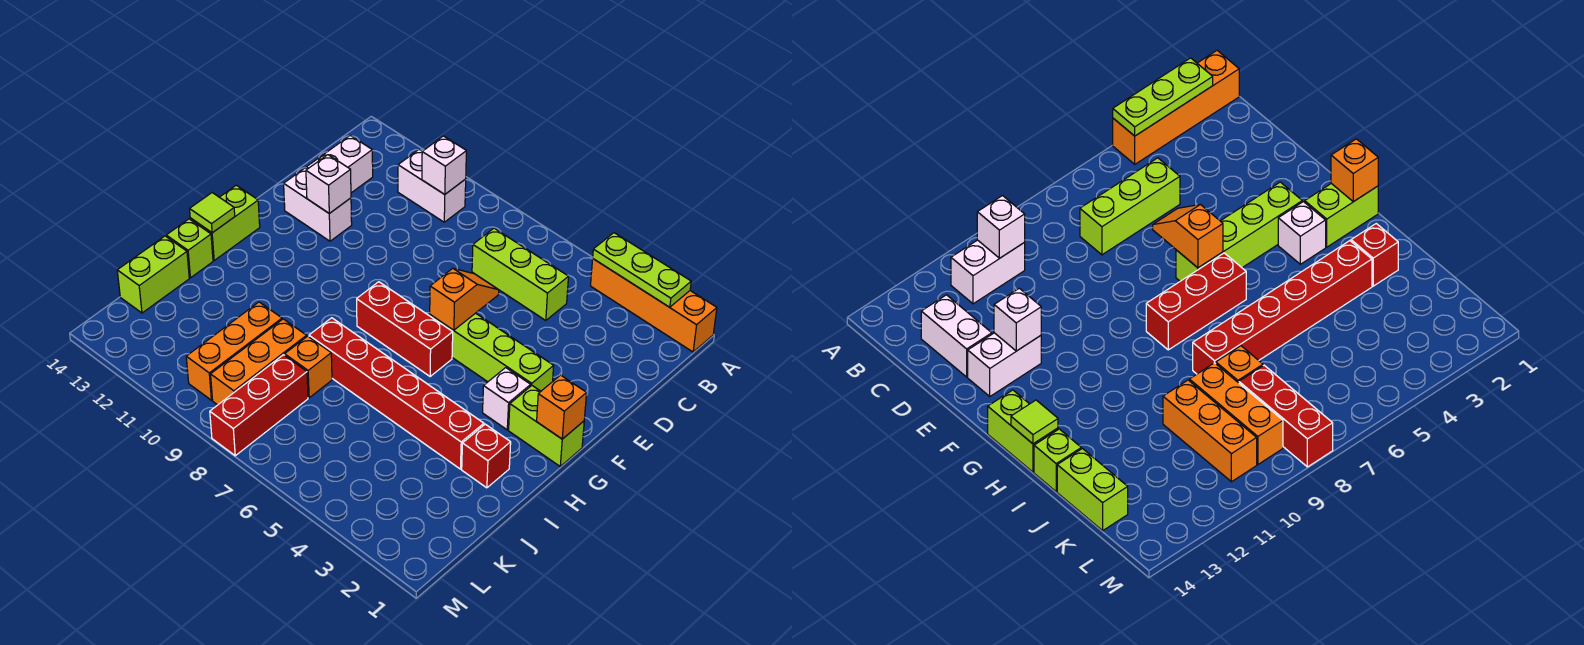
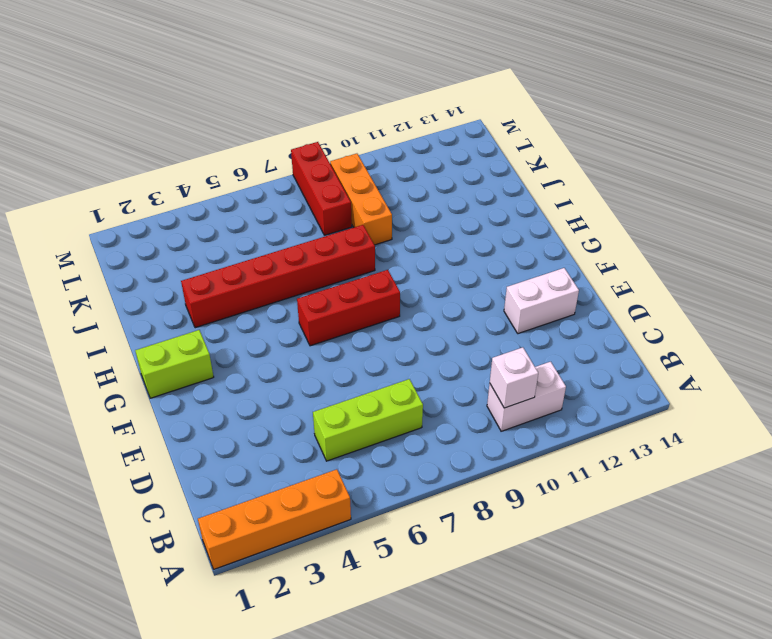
none -> white brick C13:D13 level 1
none -> lime brick F3:F6 level 1
none -> white brick G3 level 1

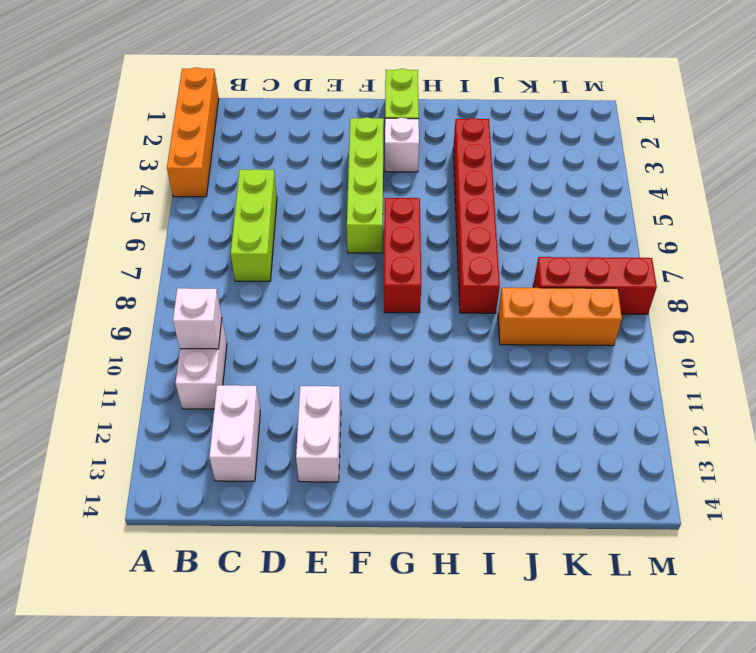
white brick C12:C13 level 1 -> white brick C13:D13 level 1
none -> lime brick G14:H14 level 1
none -> red brick I2 level 1
none -> lime brick I14 level 1

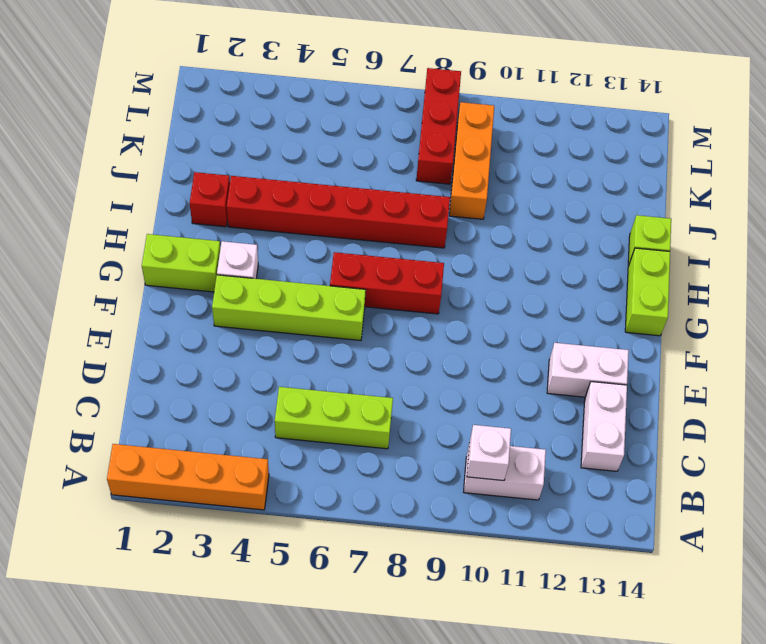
none -> orange brick J8 level 1
none -> orange brick J10:L10 level 1
none -> lime brick J14:K14 level 1

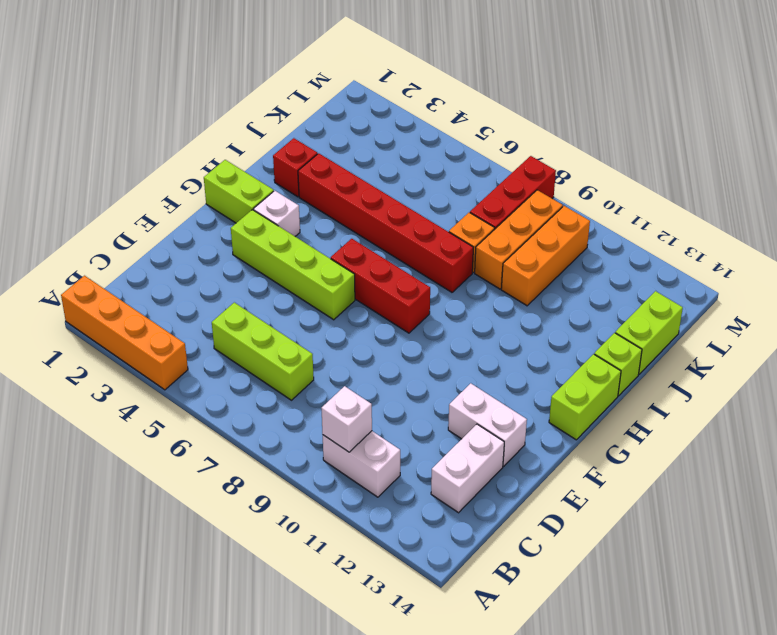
none -> lime plate A2:A4 level 2
none -> orange slope E6:F6 level 2 top F
none -> white brick E12 level 2

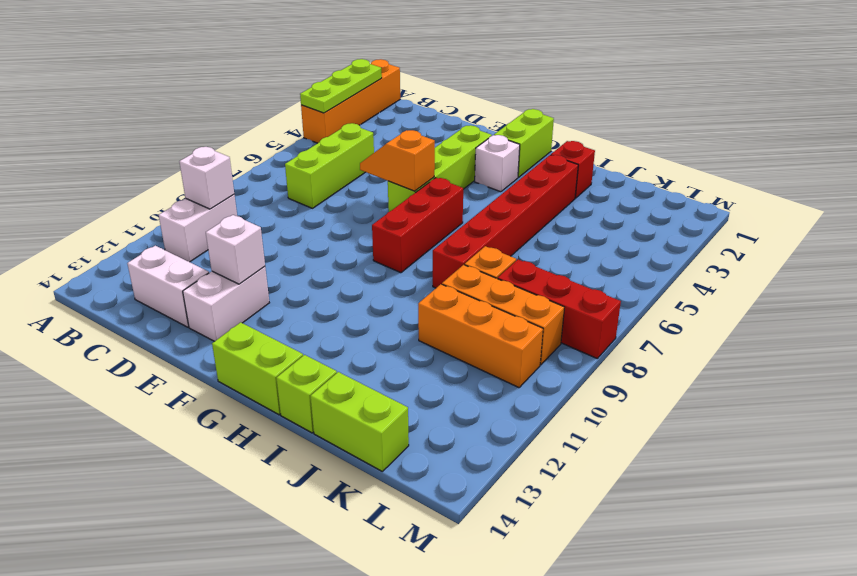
none -> orange brick G1 level 2
none -> lime tile H14 level 2

